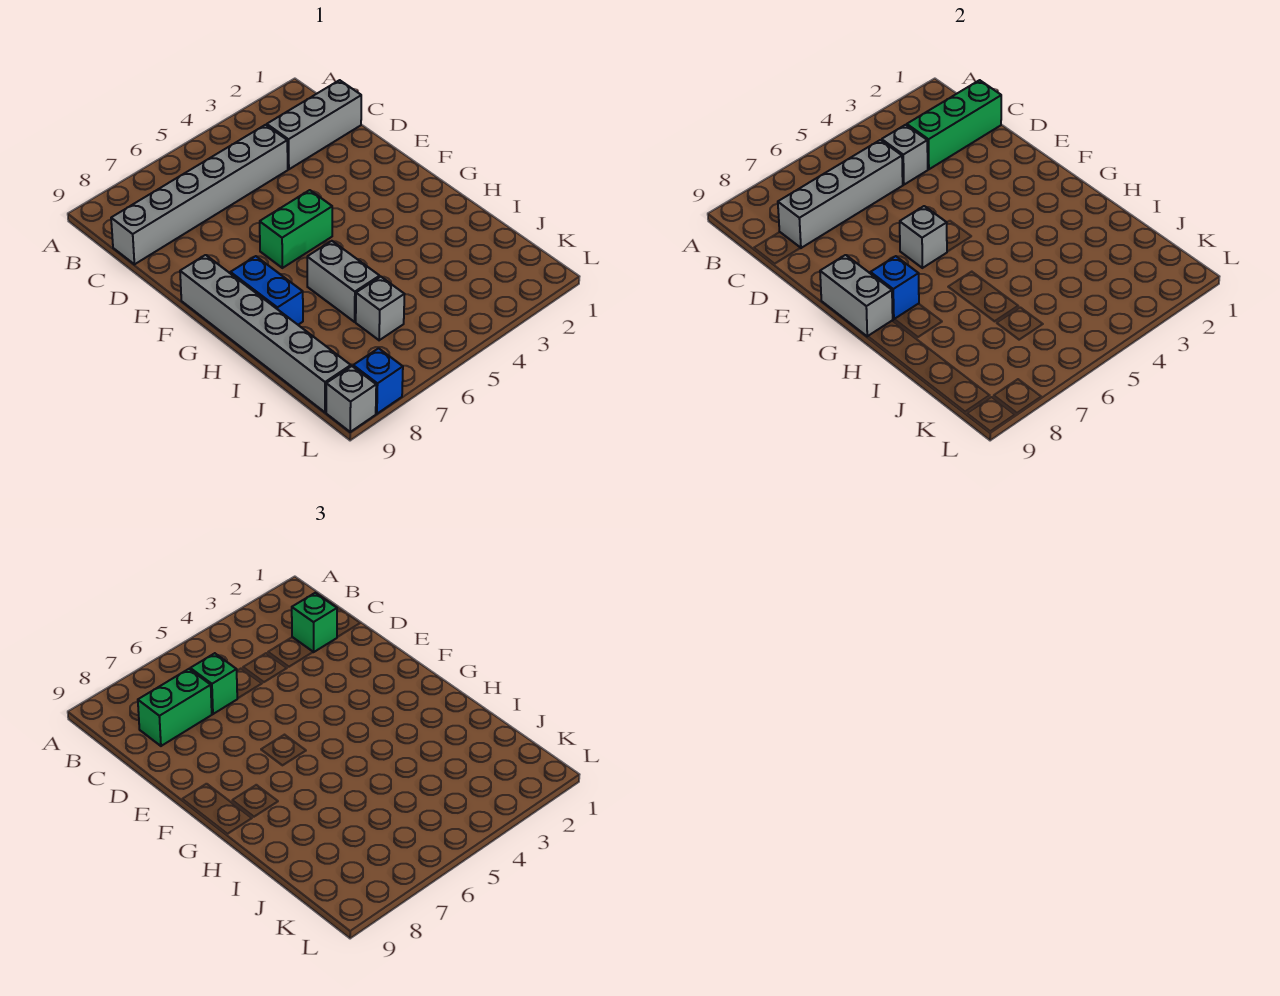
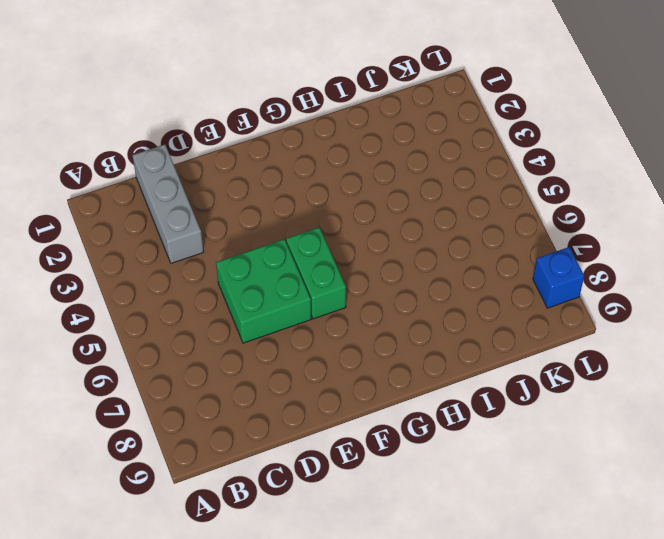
green brick D5:E6 level 1 -> none
none -> grey brick C4:C9 level 1
none -> grey brick F9:K9 level 1
none -> blue brick G8:H8 level 1

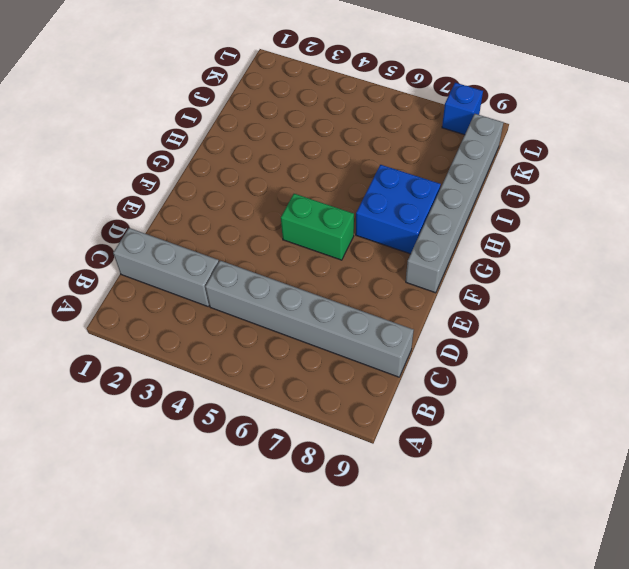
blue brick G7:H8 level 1 -> blue brick G8:H8 level 1
none -> grey brick H6:I6 level 1
none -> grey brick J6 level 1
none -> grey brick L9 level 1

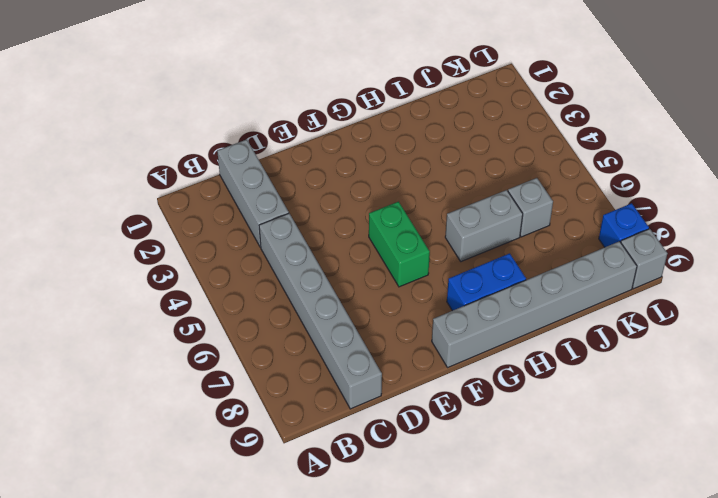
none -> green brick C1:C3 level 2
none -> grey brick C4 level 2
none -> grey brick C5:C8 level 2

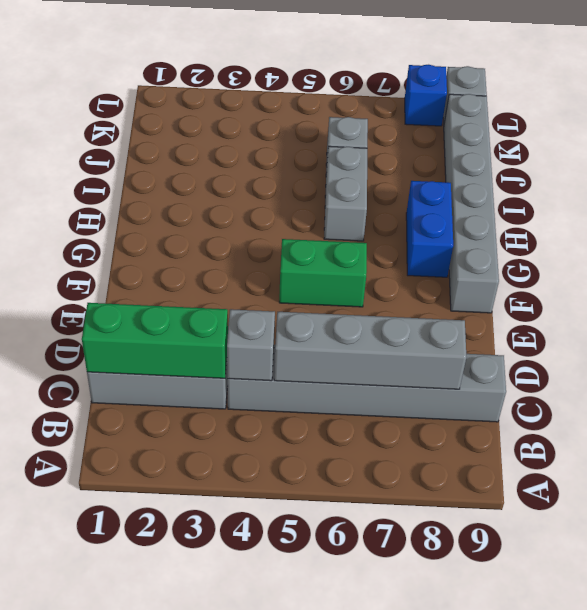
none -> grey brick F6 level 2
none -> grey brick F9:G9 level 2
none -> blue brick G8 level 2

